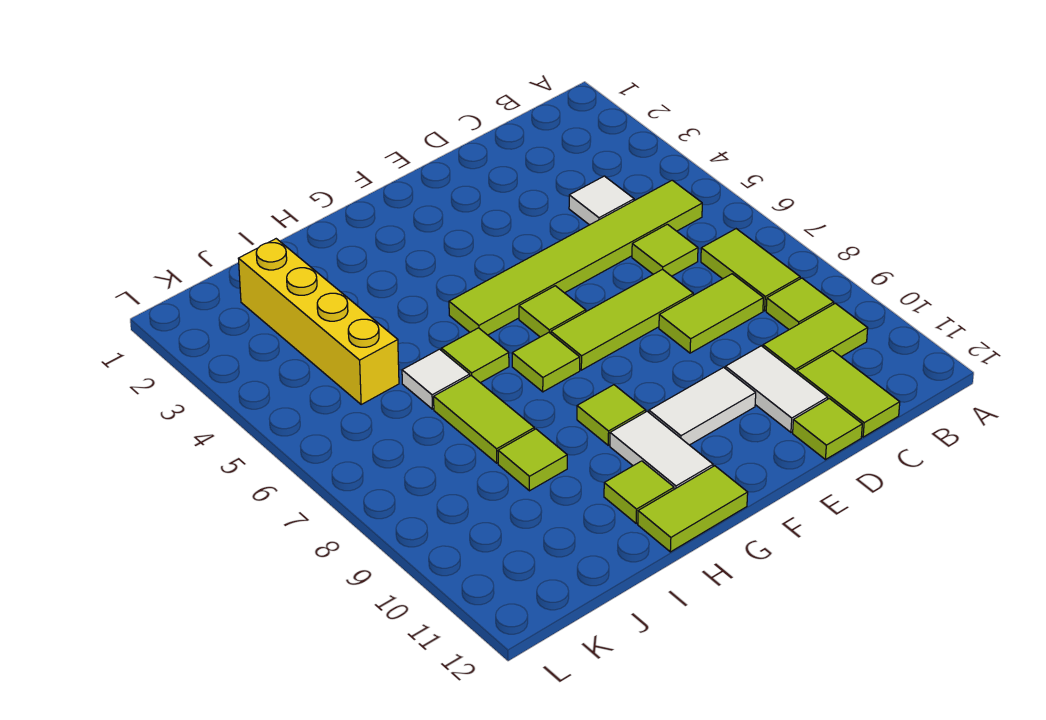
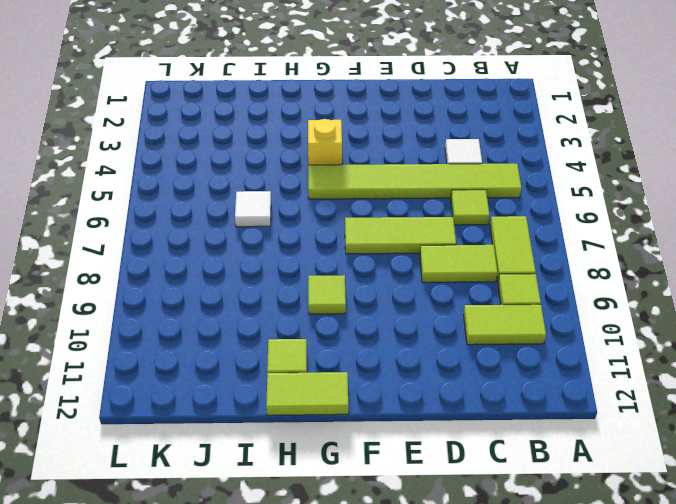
yellow brick G4 level 1 -> none
none -> lime tile C11:C12 level 1
none -> white tile D10:D11 level 1
none -> lime tile D12 level 1

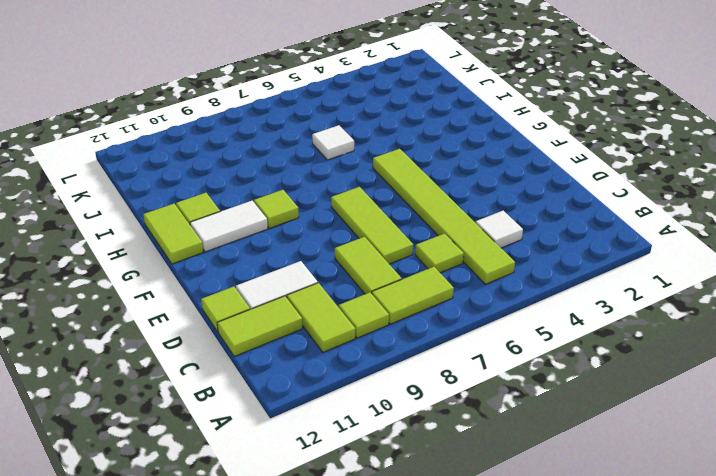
none -> white tile E10:F10 level 1
none -> lime tile F6 level 1
none -> lime tile G7 level 1

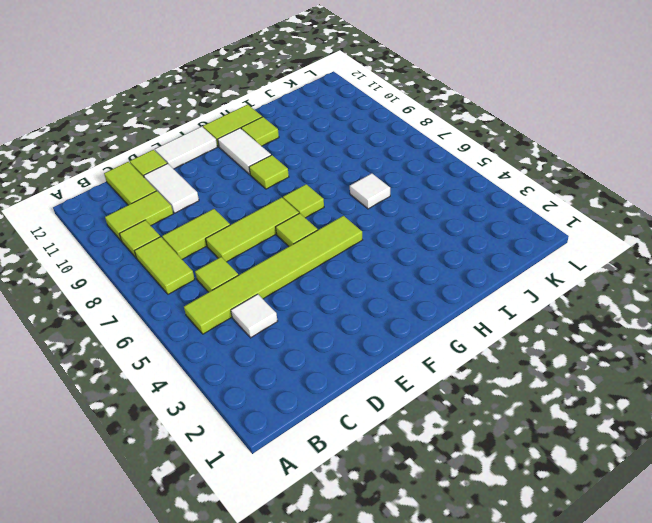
white tile E12:F12 level 1 -> white tile E10:F10 level 1
none -> lime tile H6 level 1
none -> lime tile I7:I8 level 1
none -> lime tile I9 level 1

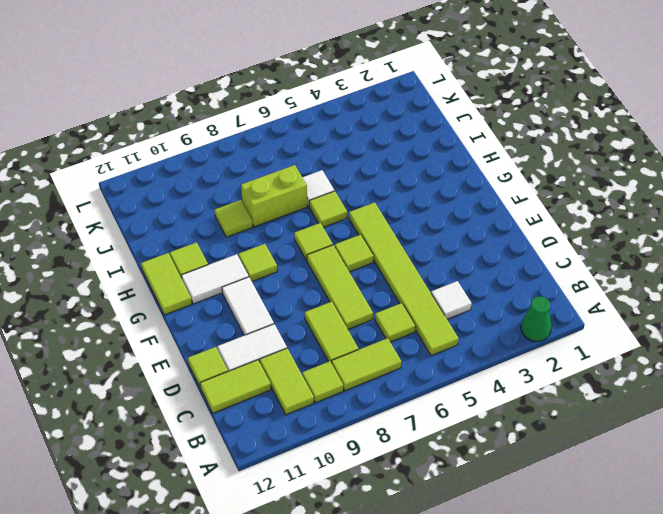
green cone A2 level 1 -> none
lime brick I7:I8 level 1 -> lime tile I7:I8 level 1
none -> yellow brick J2:J5 level 1

